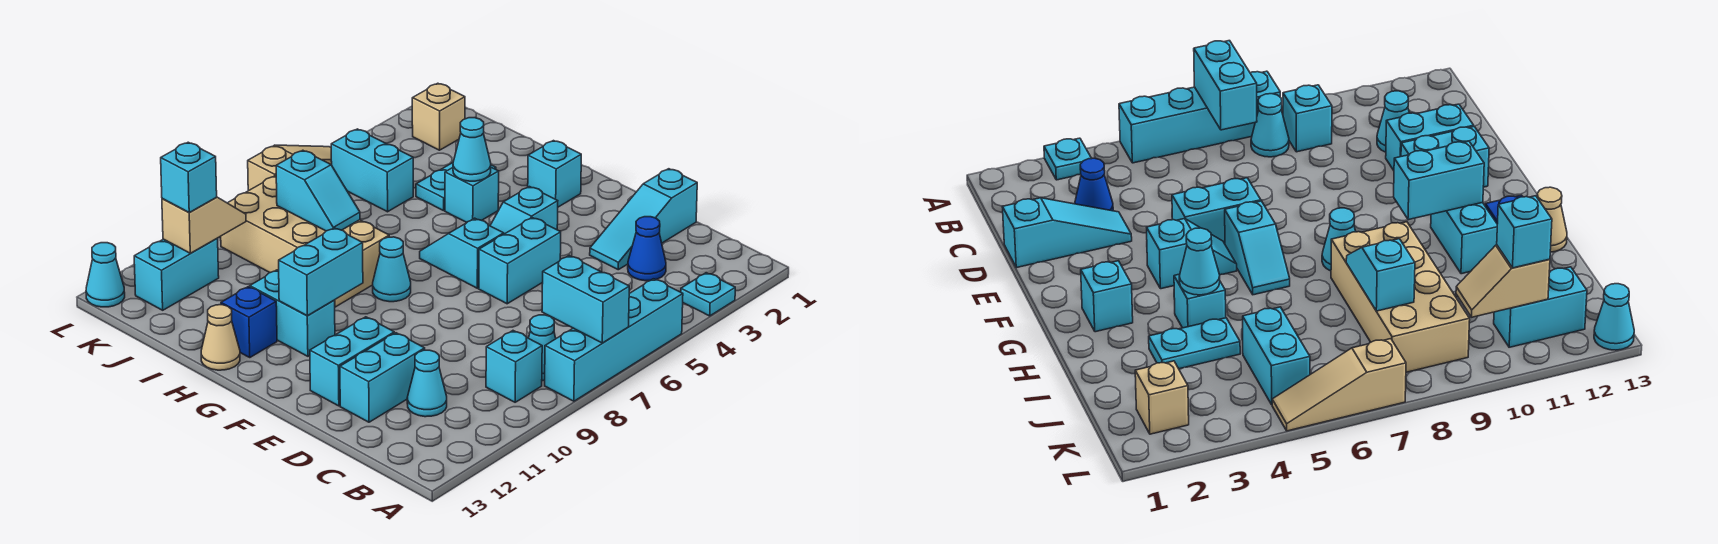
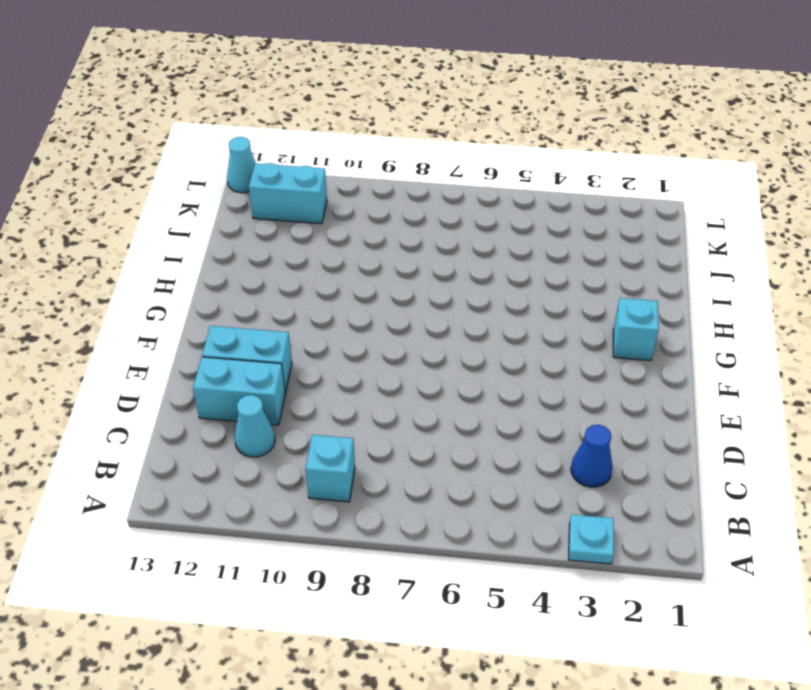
none -> cyan brick A5:A8 level 1
none -> cyan cone B8 level 1
none -> cyan slope D1:D3 level 1 top 1
none -> cyan brick E5:E6 level 1

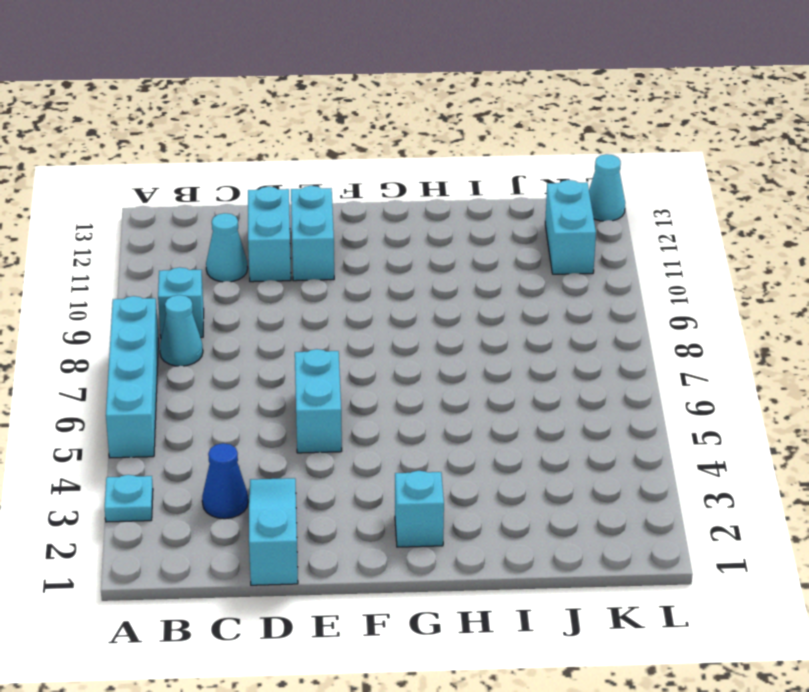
none -> cyan slope F4:F5 level 1 top 4
none -> cyan slope F6:G6 level 1 top F
none -> cyan cone G8 level 1
none -> cyan brick G11:H11 level 1

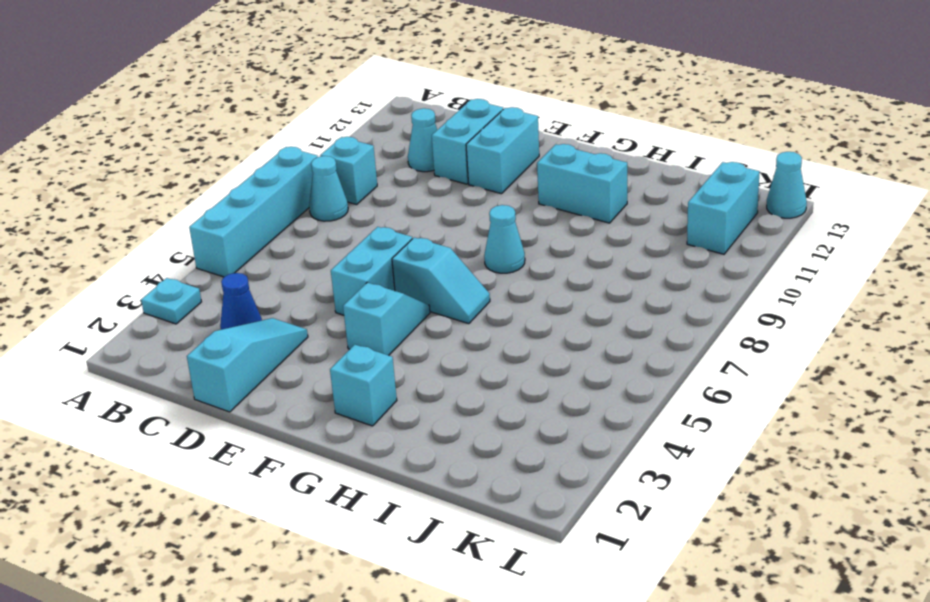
none -> cyan brick H4 level 1
none -> tan brick H8:K9 level 1
none -> blue brick H12 level 1
none -> tan cone H13 level 1

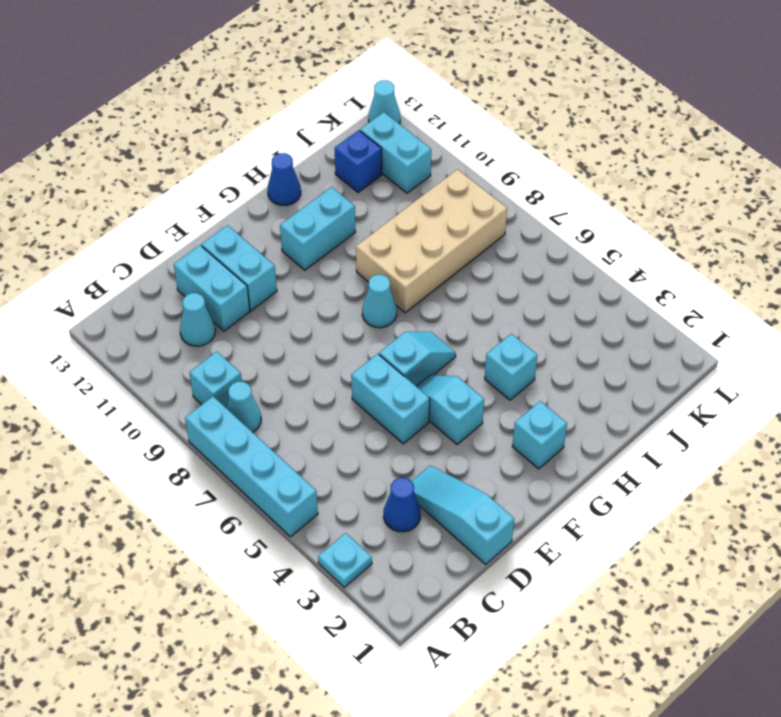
blue cone H13 level 1 -> tan cone H13 level 1
blue brick J12 level 1 -> blue brick H12 level 1
none -> cyan plate I3:I4 level 1
none -> cyan brick J5:K5 level 1
none -> tan brick K2 level 1
none -> tan slope L5:L7 level 1 top 7

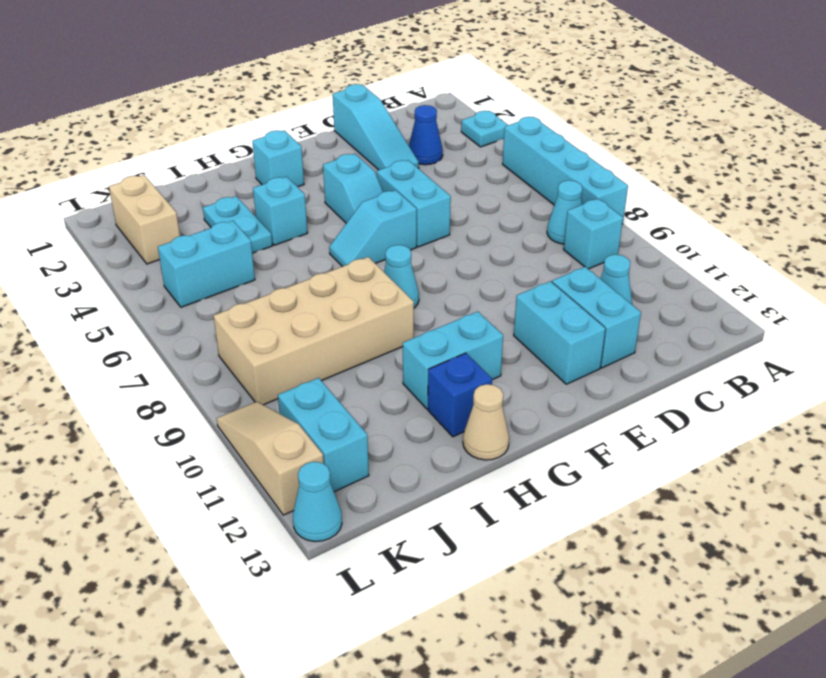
tan brick K2:K3 level 1 -> tan brick K2 level 1
tan slope L10:L12 level 1 top 12 -> tan slope L5:L7 level 1 top 7
none -> cyan brick A7:B7 level 2
none -> cyan brick G10:G11 level 2
none -> cyan cone H4 level 2
none -> cyan slope I8:J8 level 2 top J

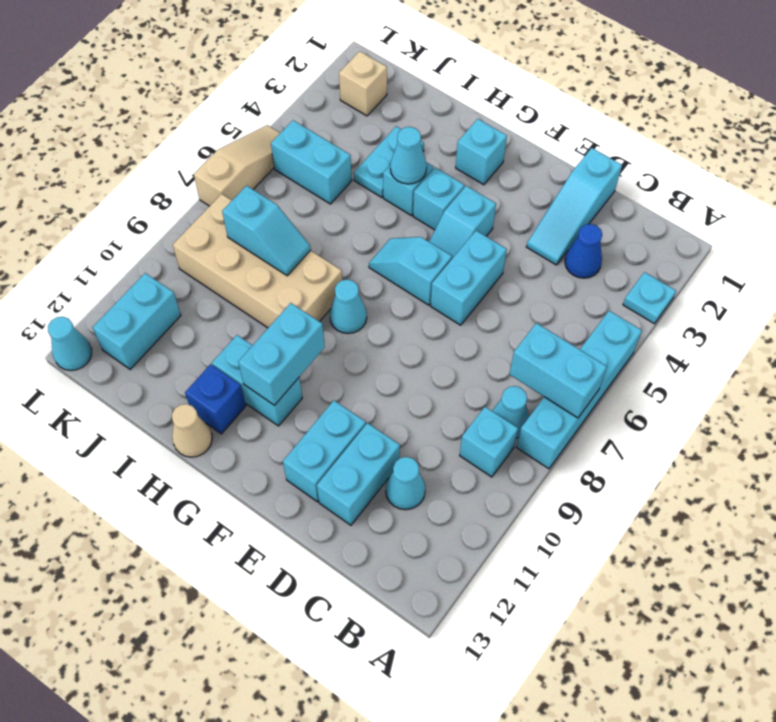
cyan brick G4 level 1 -> cyan brick K11 level 3
none -> tan slope K10:K11 level 2 top 11

